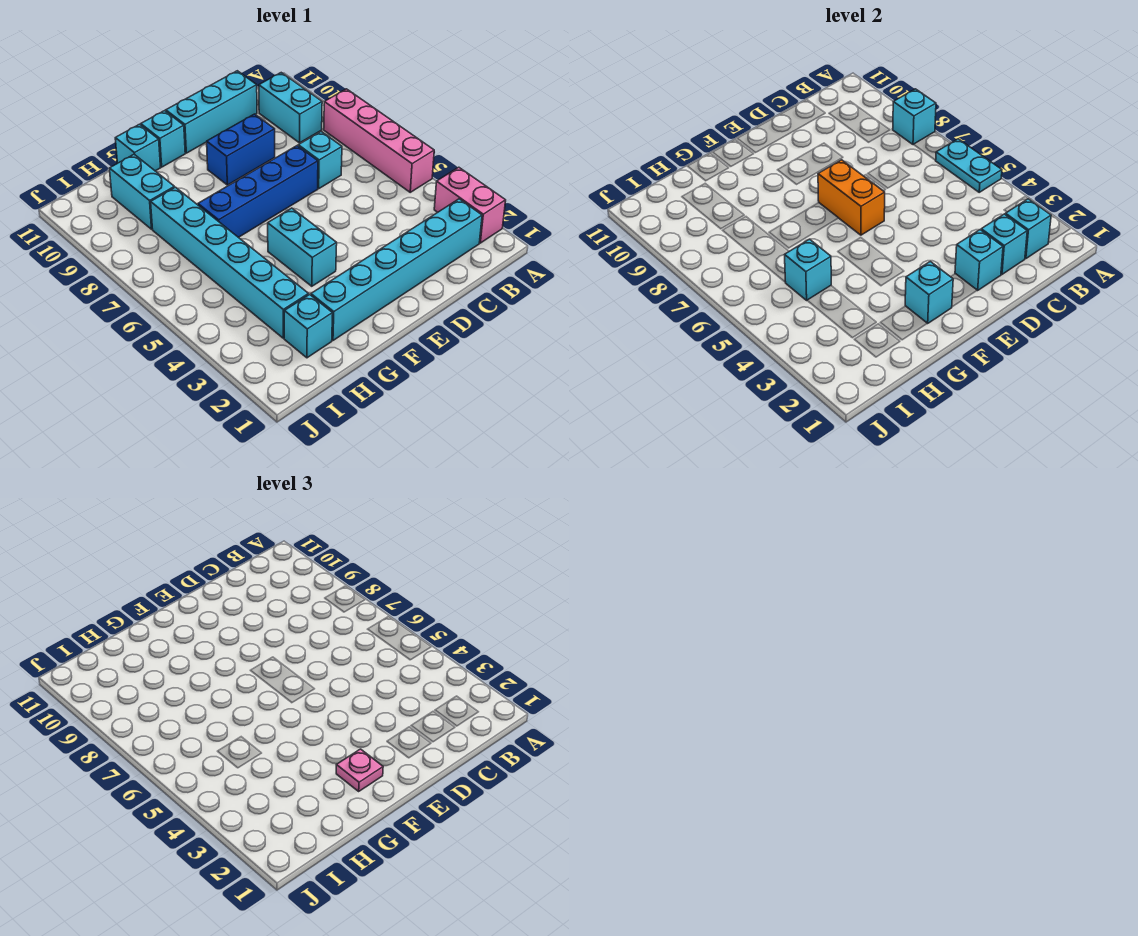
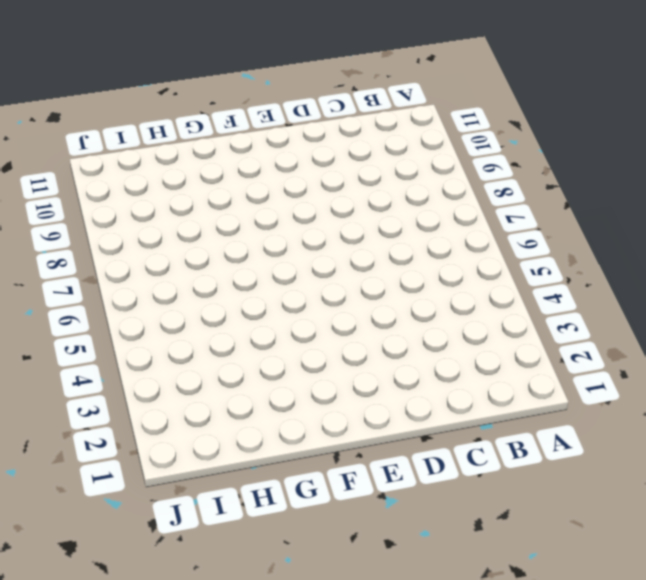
none -> pink brick A2:A3 level 1
none -> pink brick A5:A8 level 1
none -> cyan brick B2:G2 level 1

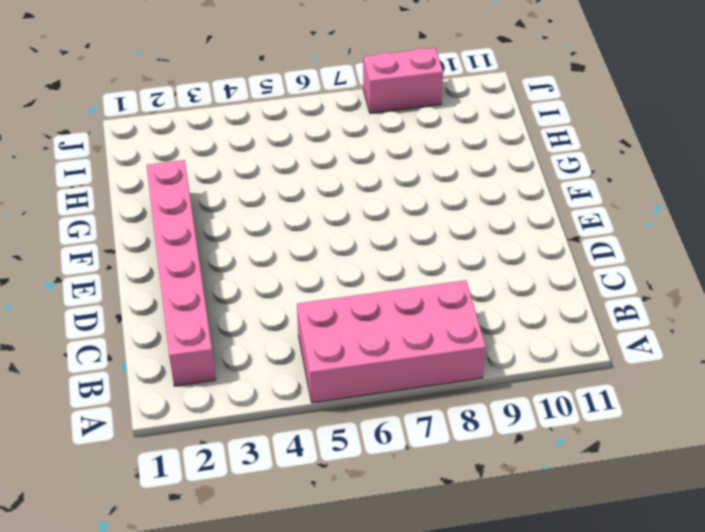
pink brick A5:B8 level 1 -> pink brick A5:A8 level 1
pink brick B2:G2 level 1 -> cyan brick B2:G2 level 1
pink brick J8:J9 level 1 -> pink brick A2:A3 level 1
none -> cyan brick B9:B10 level 1
none -> cyan brick C7 level 1
none -> cyan brick C11:E11 level 1

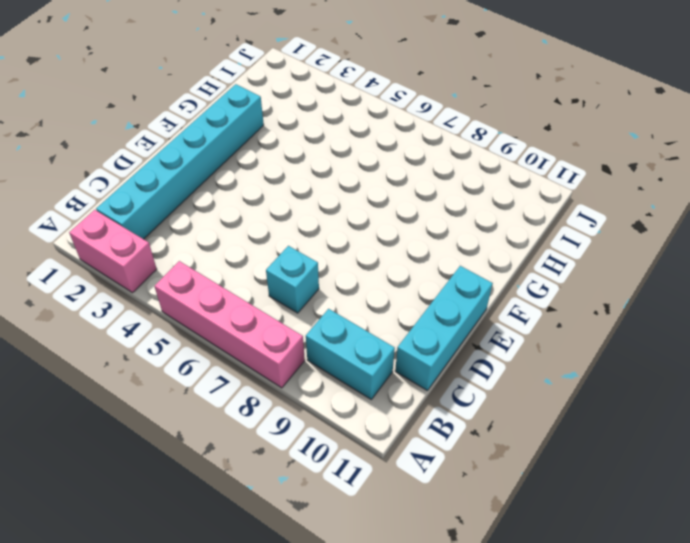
none -> blue brick D7:G7 level 1
none -> blue brick D9:E9 level 1
none -> cyan brick F4:F5 level 1

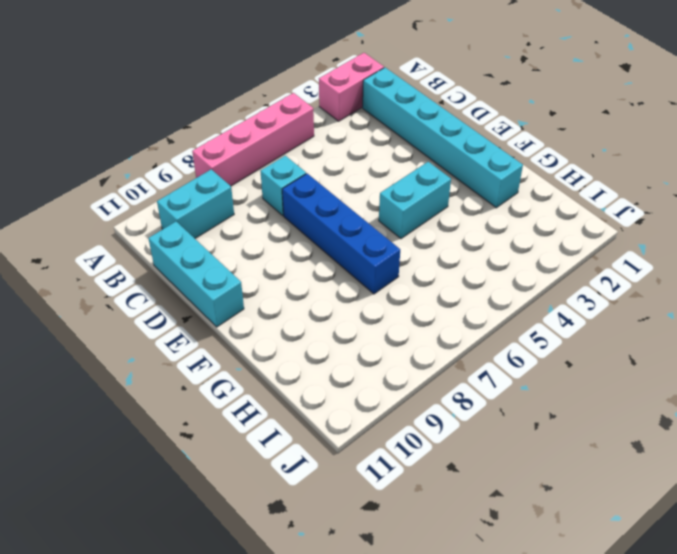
none -> blue brick D9:E9 level 1
none -> cyan brick F11 level 1
none -> cyan brick G11 level 1

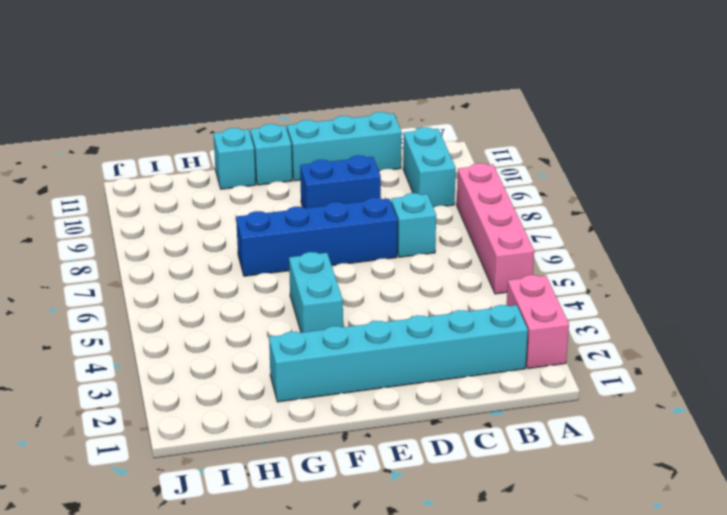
none -> cyan brick H2 level 1
none -> cyan brick H3:H8 level 1
none -> cyan brick H9:H10 level 1

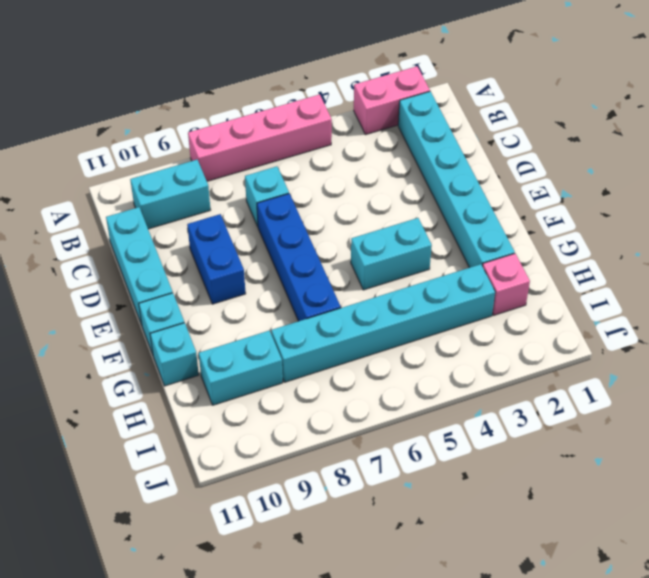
pink brick H2 level 1 -> cyan brick H2 level 1
none -> cyan plate A5:A6 level 2
none -> cyan brick A8 level 2
none -> cyan brick B2 level 2

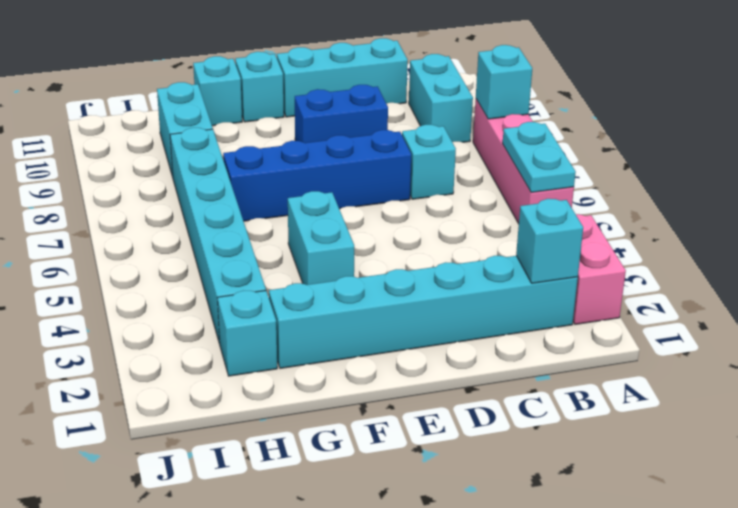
none -> cyan brick C2 level 2
none -> cyan brick D2 level 2
none -> orange brick E6:E7 level 2

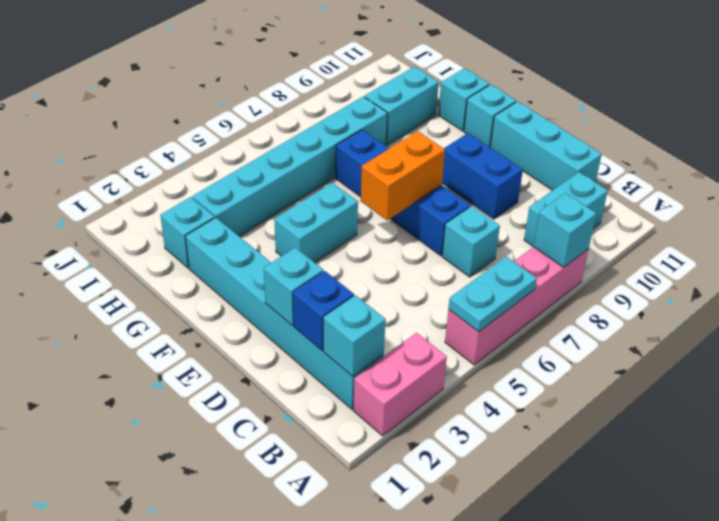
blue brick C2 level 2 -> cyan brick C2 level 2
none -> cyan brick F2 level 2
none -> cyan brick H5 level 2
none -> pink plate F2 level 3

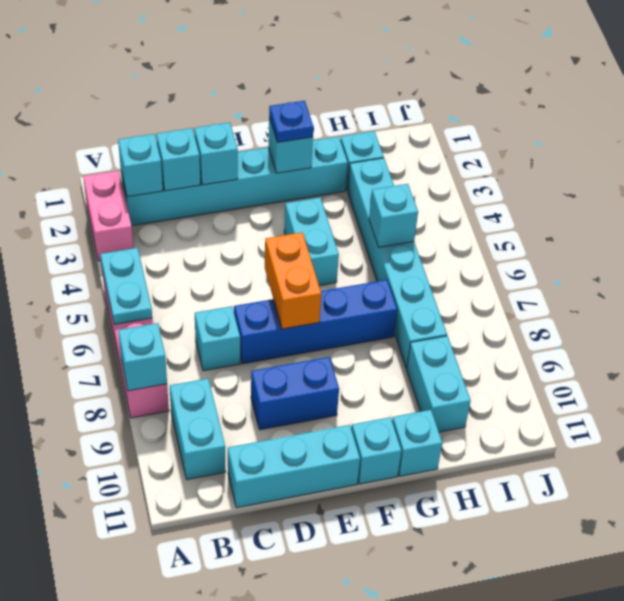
blue plate F2 level 3 -> pink plate F2 level 3

